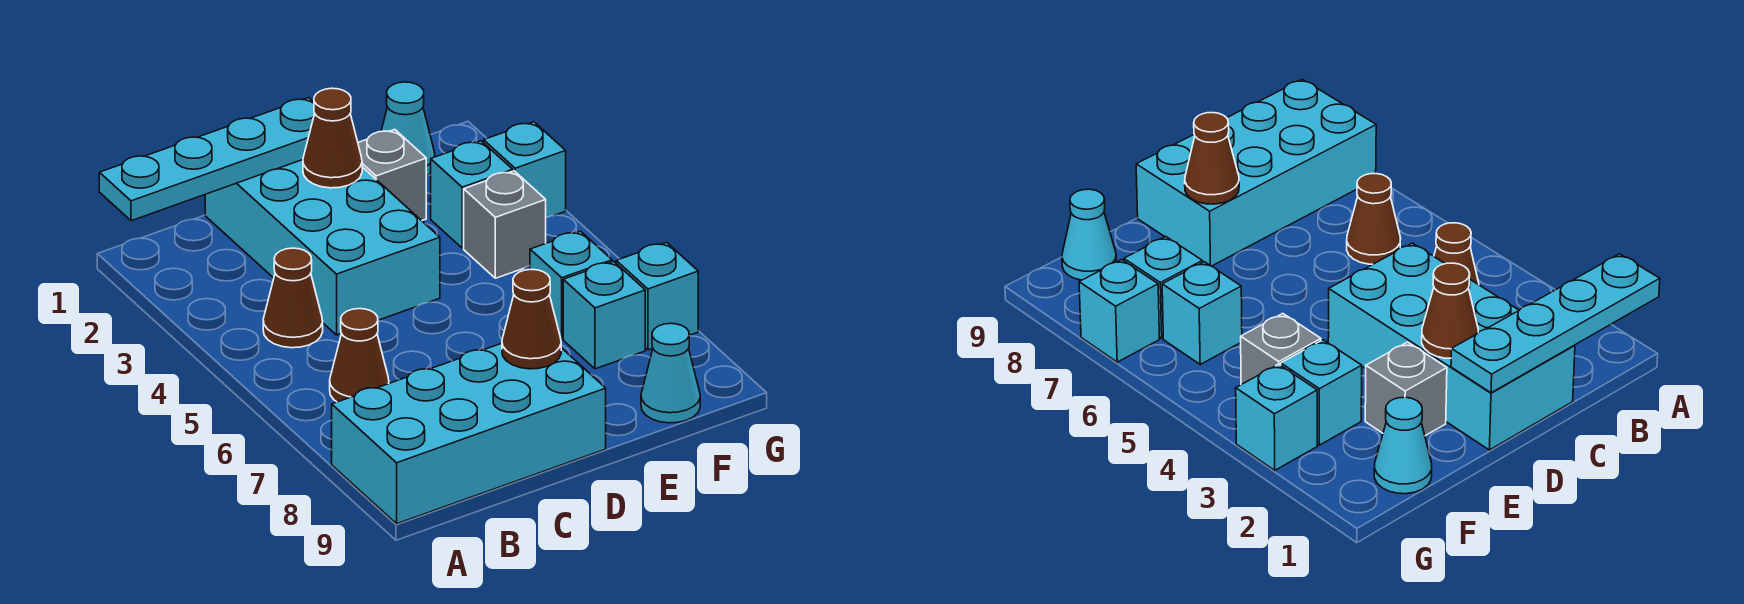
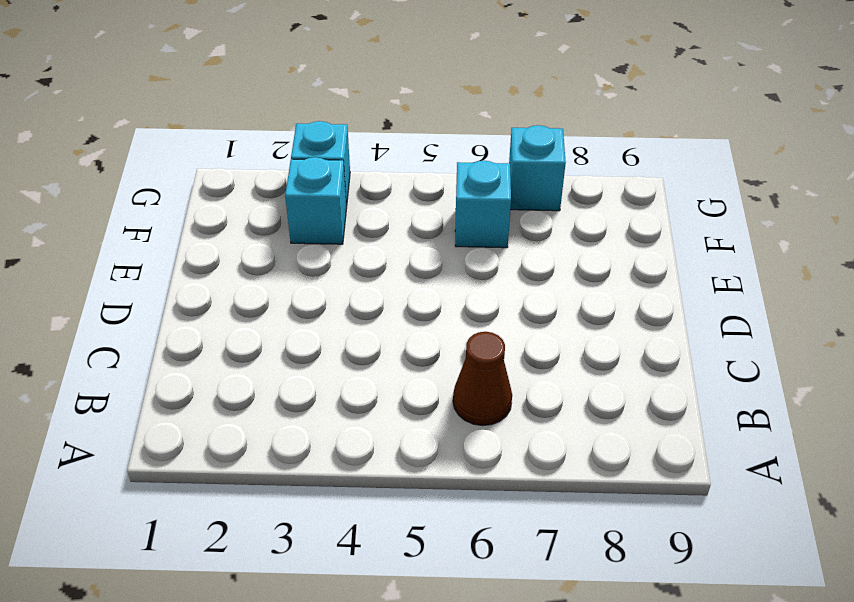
none -> cyan brick A8:D9 level 1
none -> brown cone B4 level 1
none -> cyan brick C1:D4 level 1

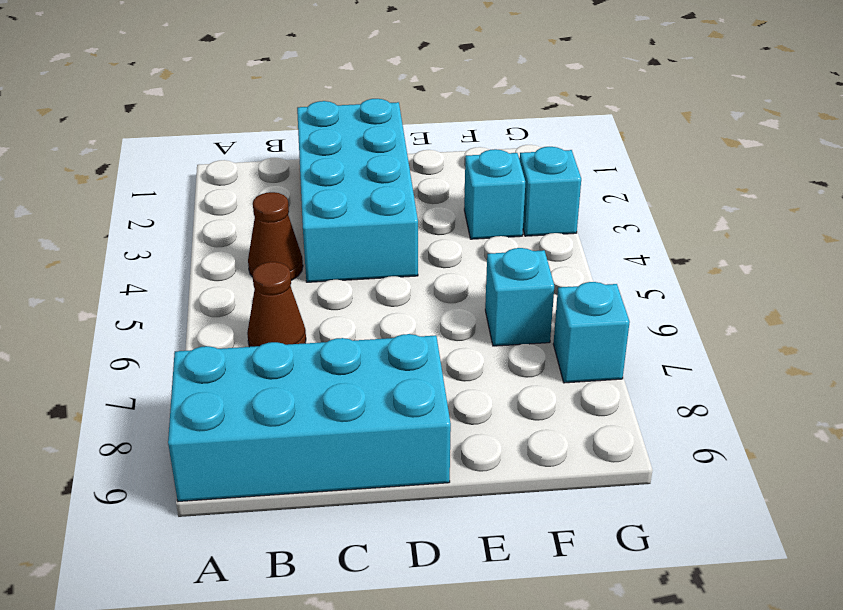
none -> grey brick E2 level 1
none -> cyan cone F1 level 1
none -> grey brick F4 level 1

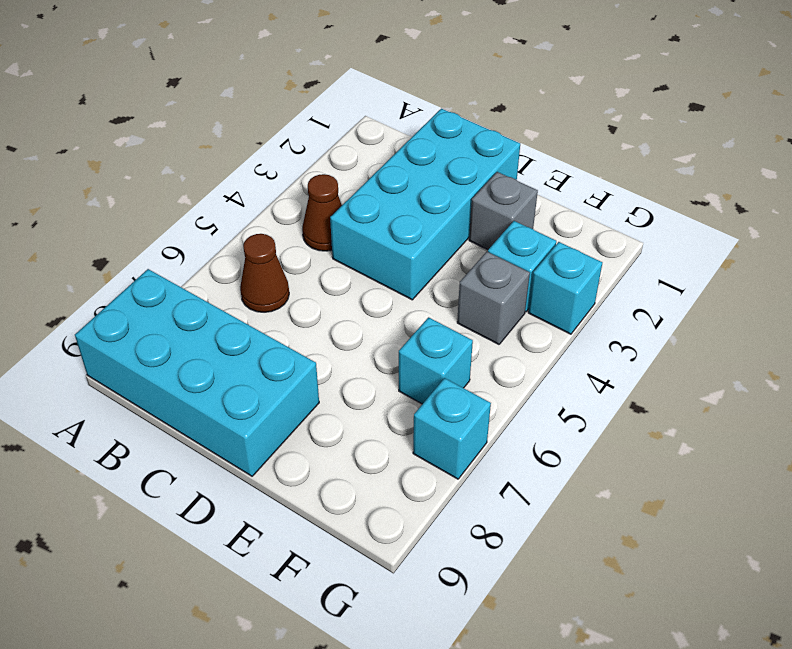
none -> cyan cone F1 level 1
none -> cyan brick F7 level 1
none -> cyan cone F9 level 1

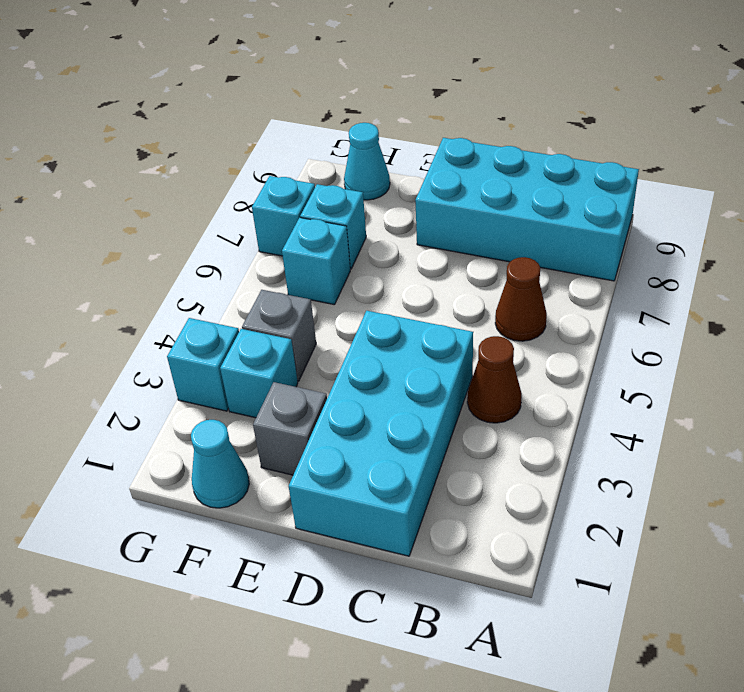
none -> cyan plate A1:D1 level 2
none -> brown cone D2 level 2
none -> brown cone D8 level 2

